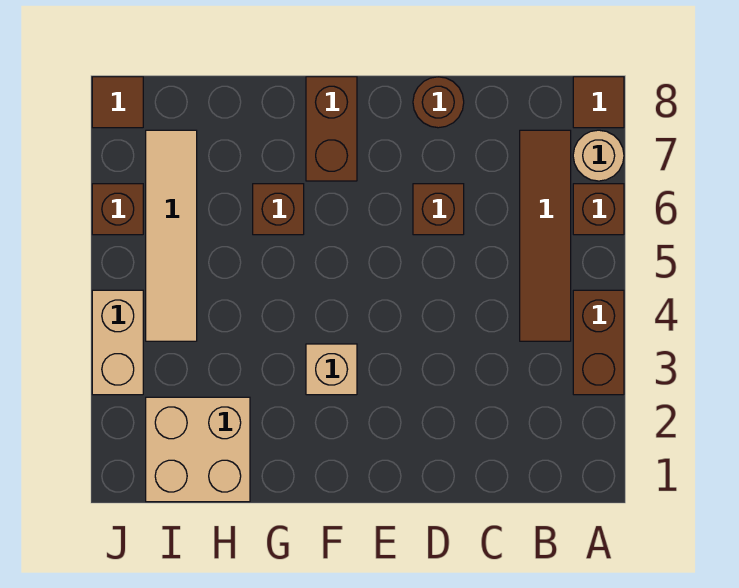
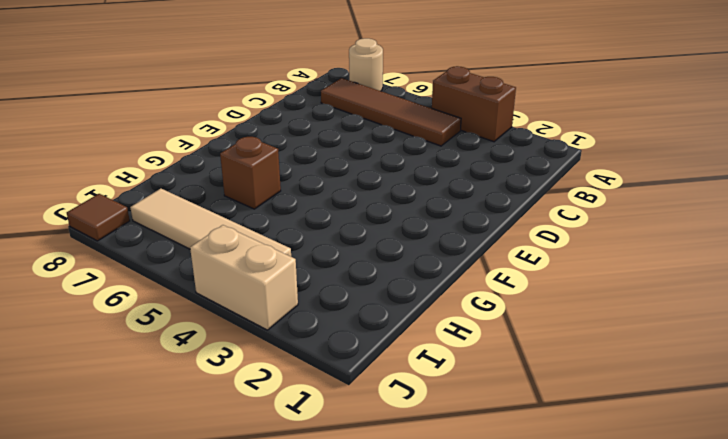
none -> brown brick A6 level 1
none -> brown tile A8 level 1
none -> brown brick D6 level 1

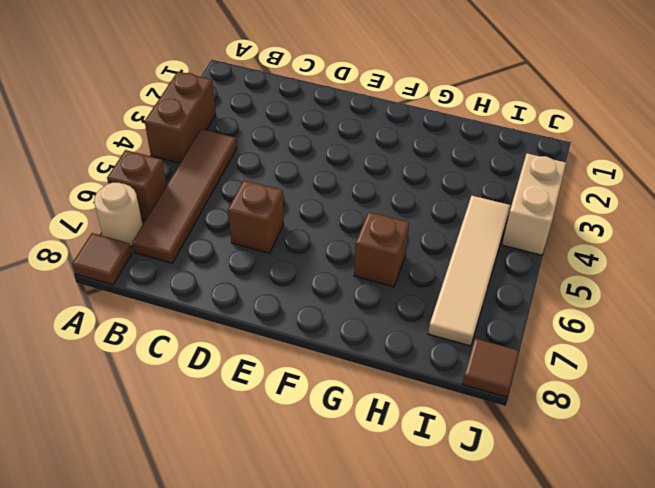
none -> brown round brick D8 level 1
none -> tan brick F3 level 1
none -> brown brick F7:F8 level 1

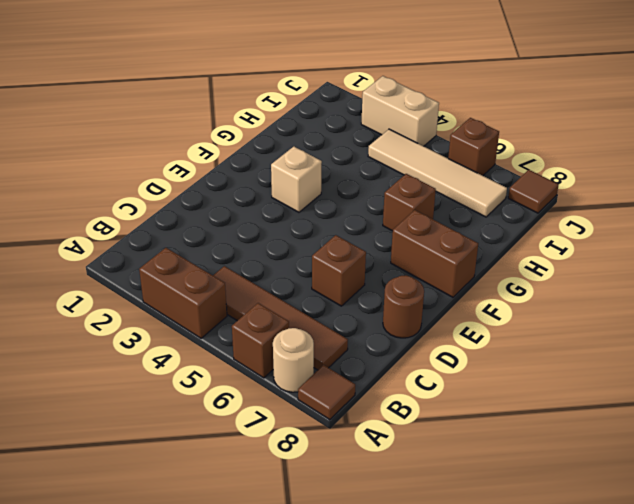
none -> tan brick H1:I2 level 1

